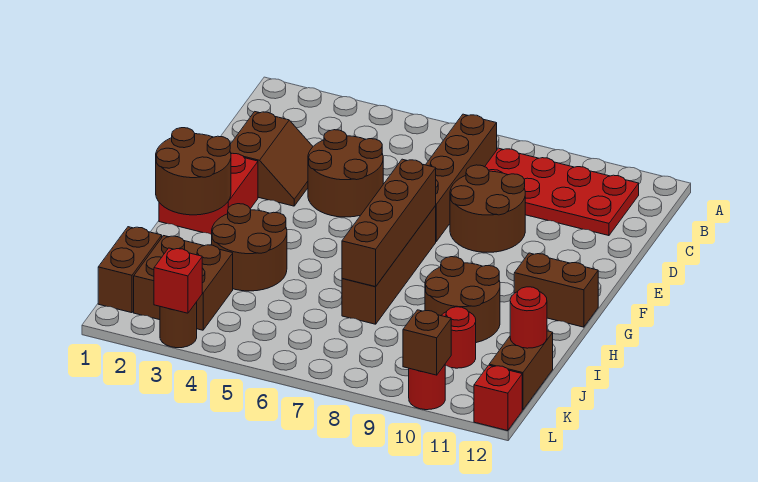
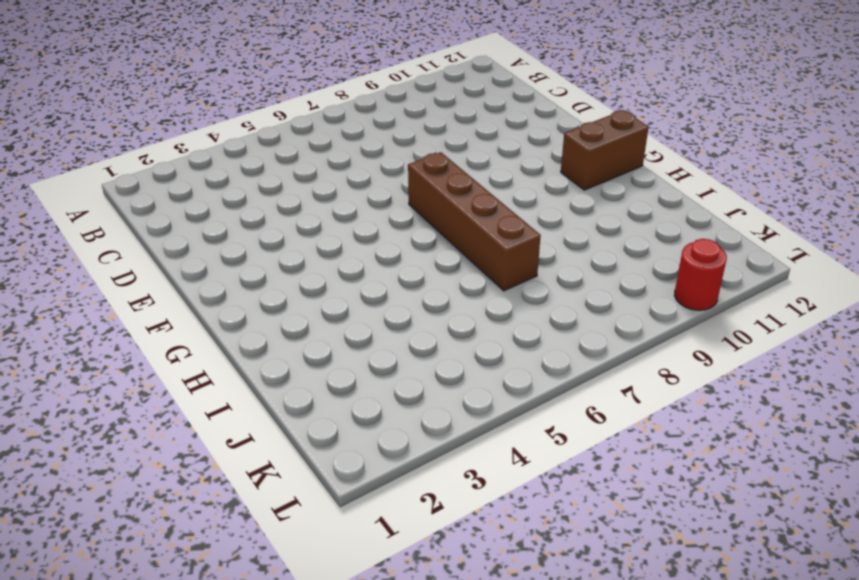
none -> brown brick B7:E7 level 1
none -> red plate B8:C11 level 1
none -> brown slope D2:E3 level 1 top 2

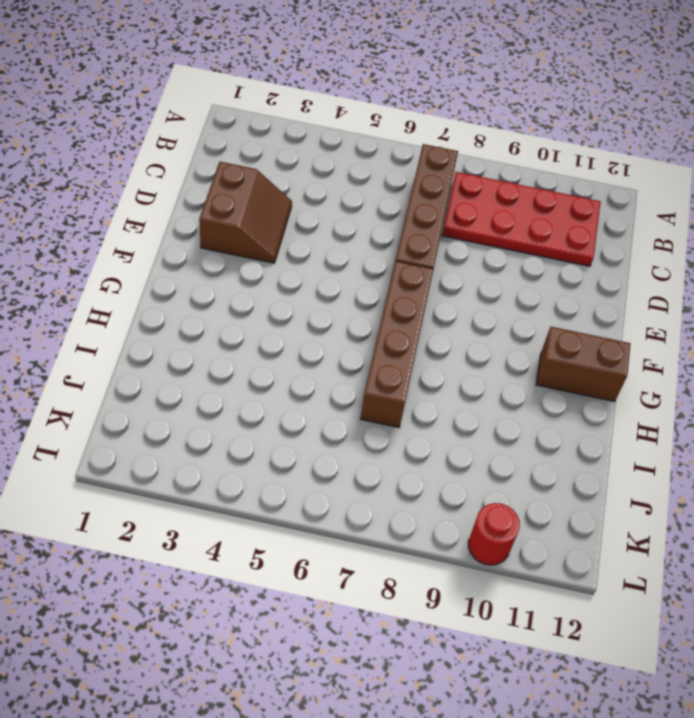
none -> brown round brick D4:E5 level 1
none -> brown round brick D8:E9 level 1
none -> red brick F1:G2 level 1

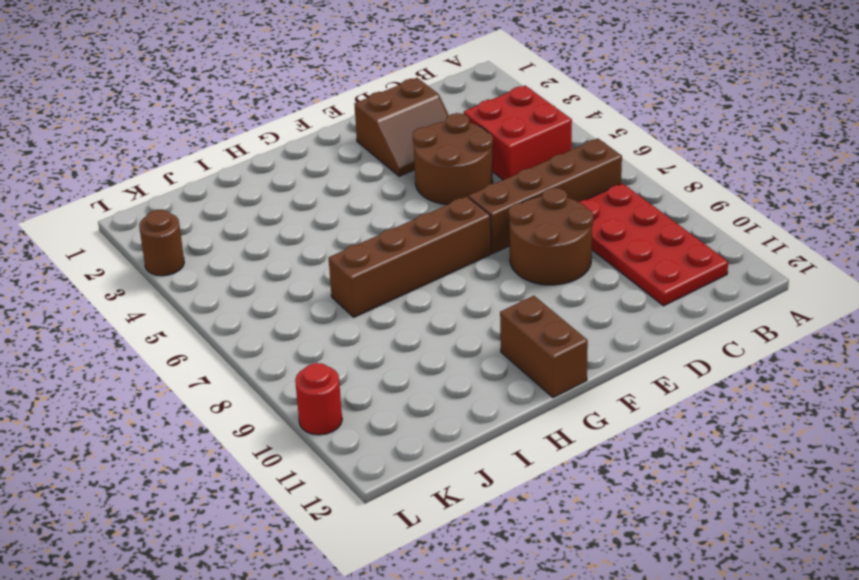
red brick B4:C5 level 1 -> red brick F1:G2 level 1
none -> brown round brick H3:I4 level 1
none -> brown round brick H9:I10 level 1
none -> brown brick J1:K1 level 1

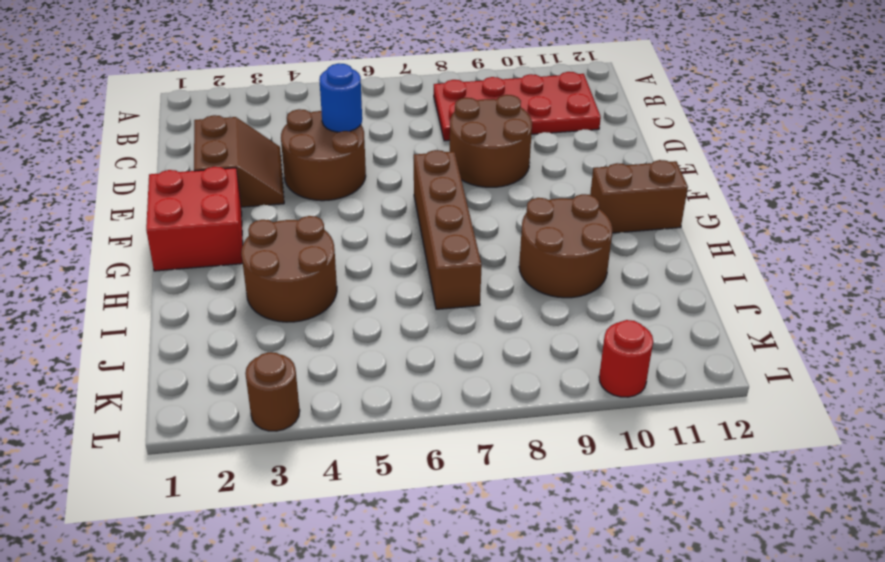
blue round brick D5 level 2 -> none
none -> brown brick B7:E7 level 1
none -> brown brick J1:K1 level 1
none -> brown brick J2:K3 level 1

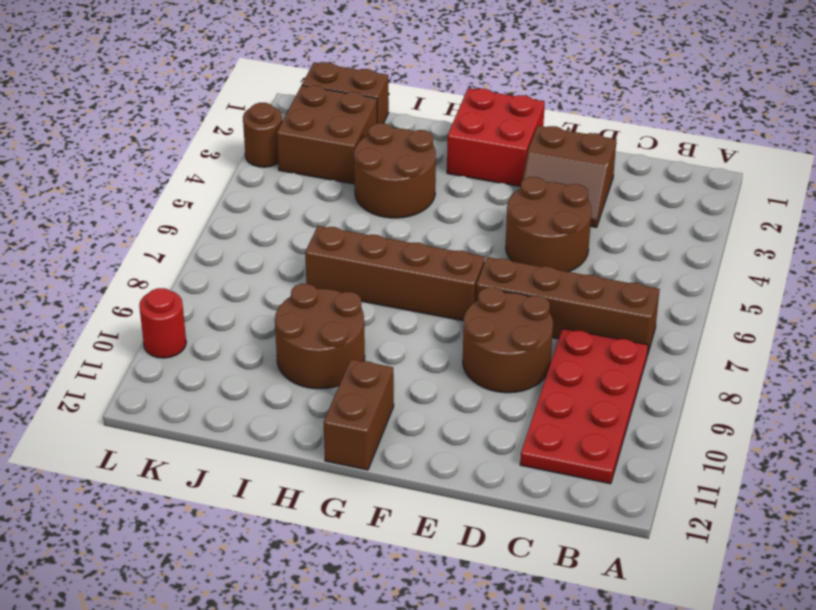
none -> red round brick J10 level 1
none -> brown brick J12:K12 level 1
none -> red brick L12 level 1

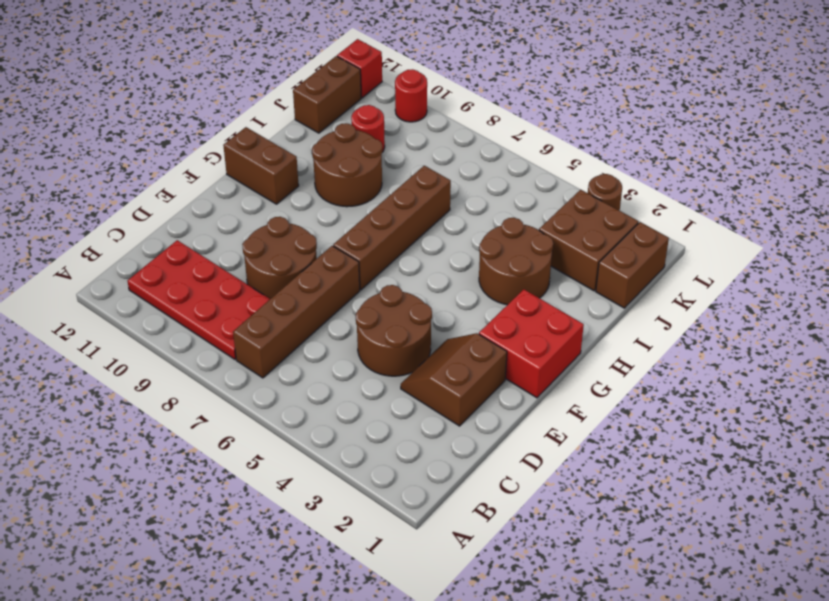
none -> brown brick F7:I7 level 2
none -> brown round brick G1:H2 level 2
none -> red round brick J12 level 2

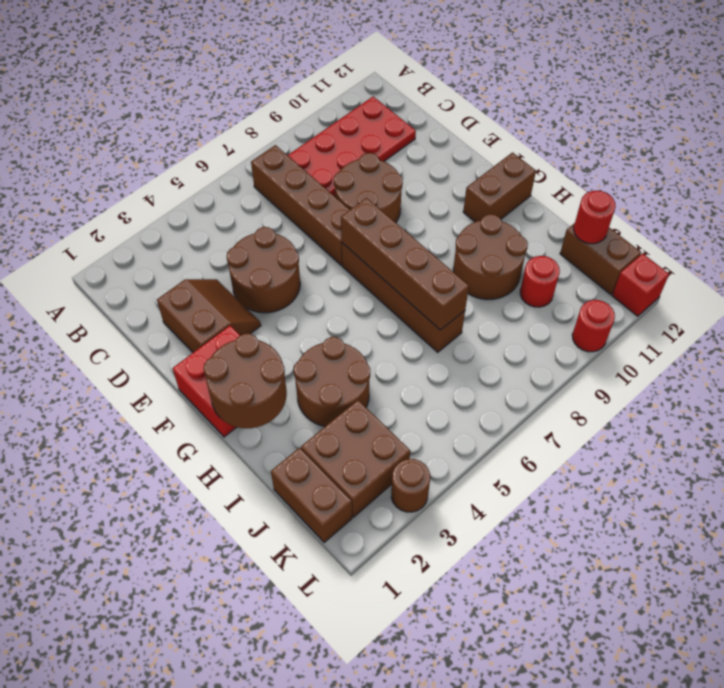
none -> red brick L3 level 2
none -> brown brick L10 level 2

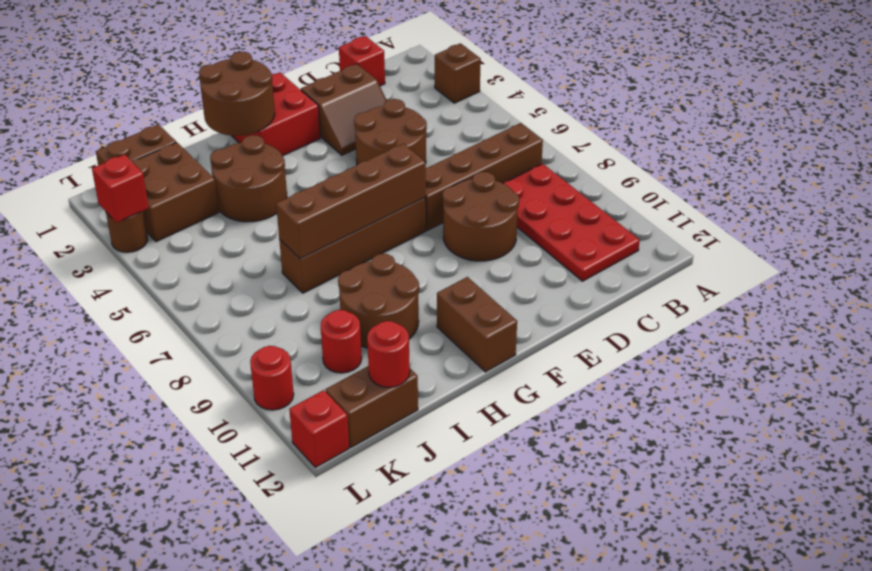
brown brick A3 level 1 -> brown brick L10 level 2
red brick C1 level 1 -> none

